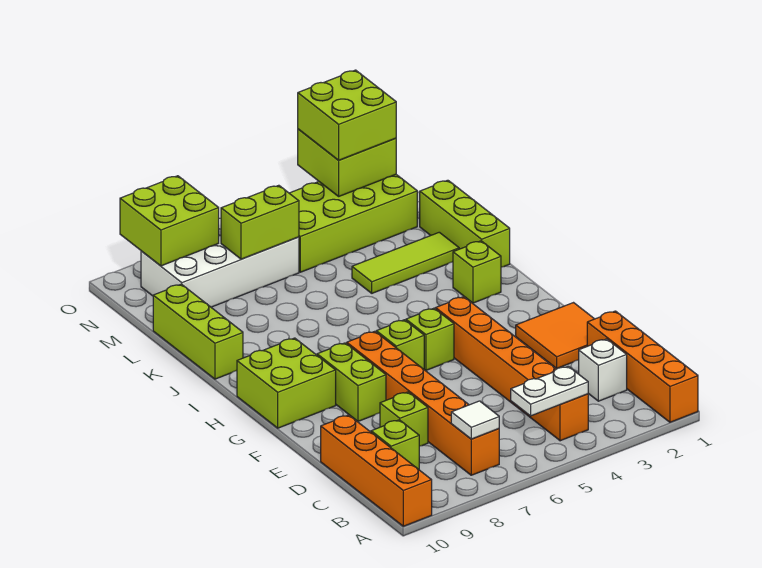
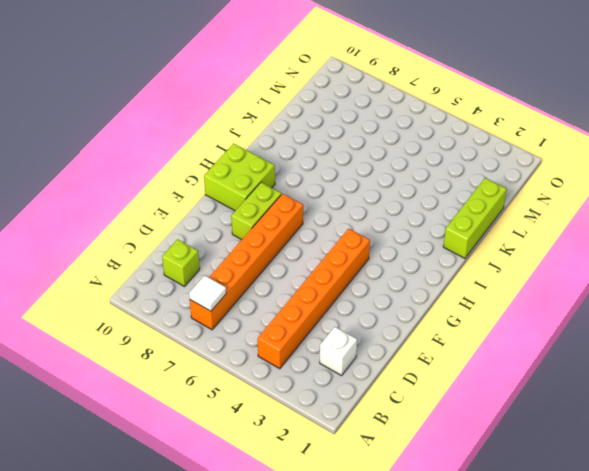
none -> orange brick A1:D1 level 1
none -> orange brick A10:D10 level 1
none -> lime brick D8 level 1

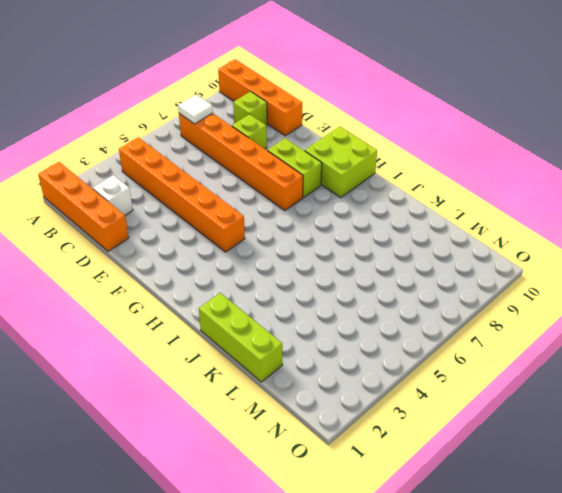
none -> orange tile E1:F2 level 1
none -> lime brick G5 level 1
none -> lime brick G6 level 1

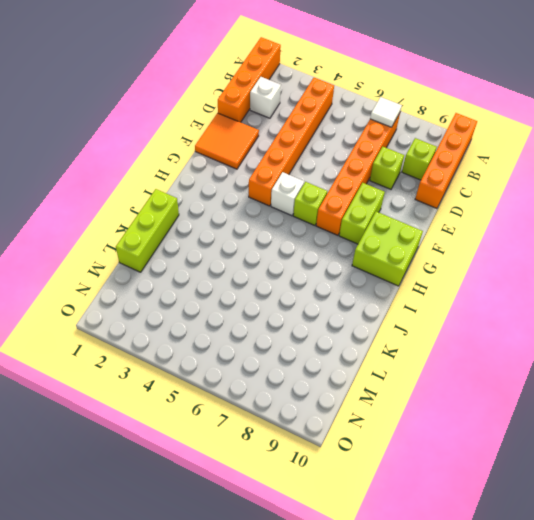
white brick G5 level 1 -> lime brick G5 level 1
none -> lime brick I2 level 1
none -> lime brick J10:L10 level 1
none -> lime tile K2:K4 level 1

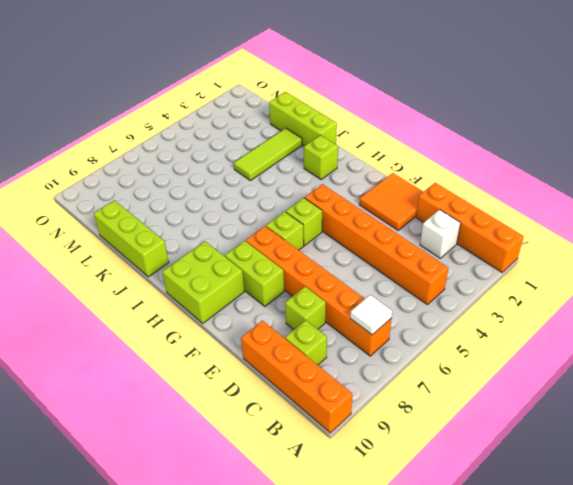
none -> lime brick M2:N5 level 1
none -> white brick M6:N9 level 1
none -> white plate B4:B5 level 2

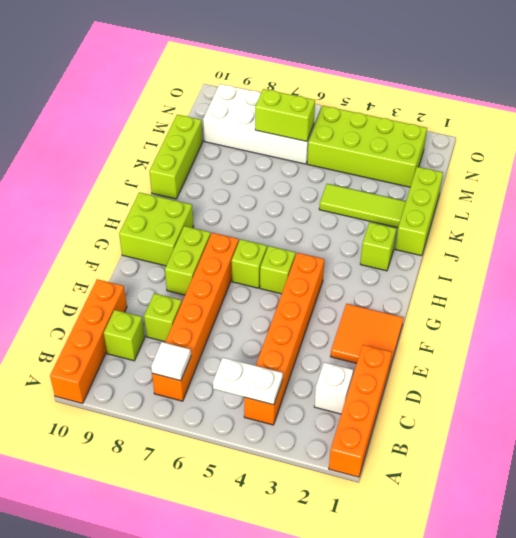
none -> lime brick N2:O3 level 2
none -> lime brick N8:O9 level 2
none -> lime brick N2:O3 level 3

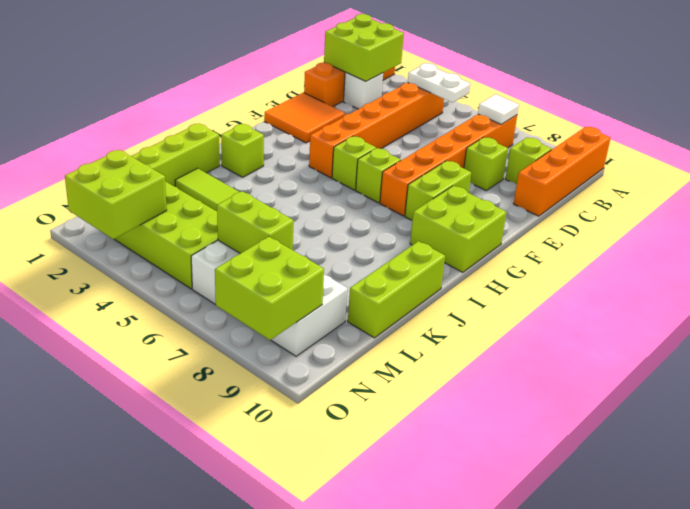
lime brick B1:C2 level 2 -> lime brick N2:O3 level 3

